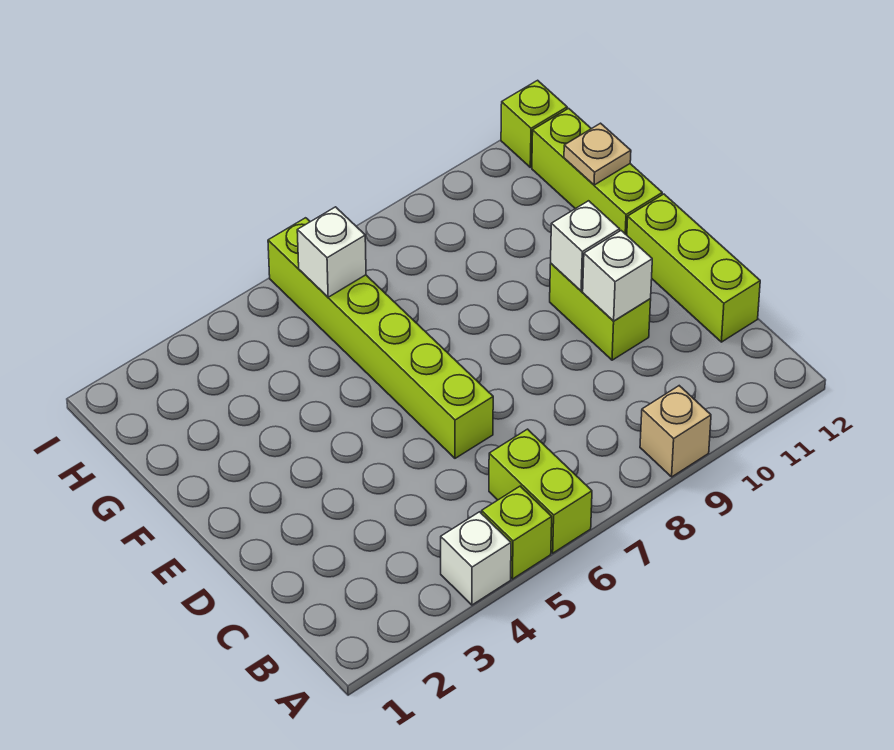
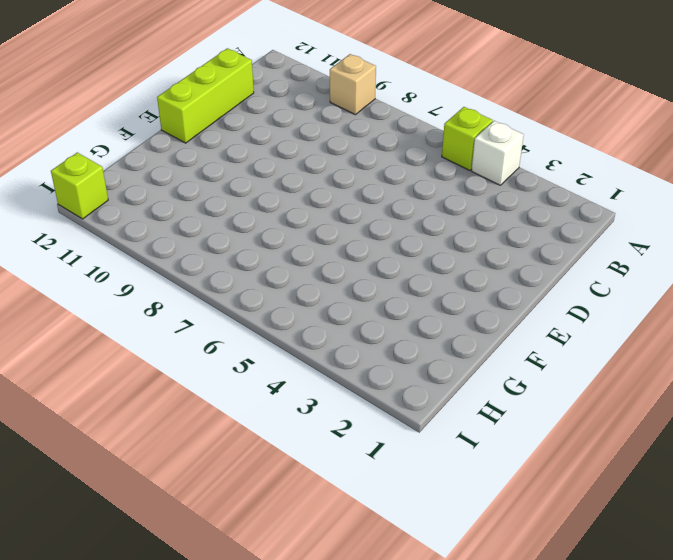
none -> lime brick A6:B6 level 1
none -> lime brick D6:I6 level 1
none -> lime brick D10:E10 level 1

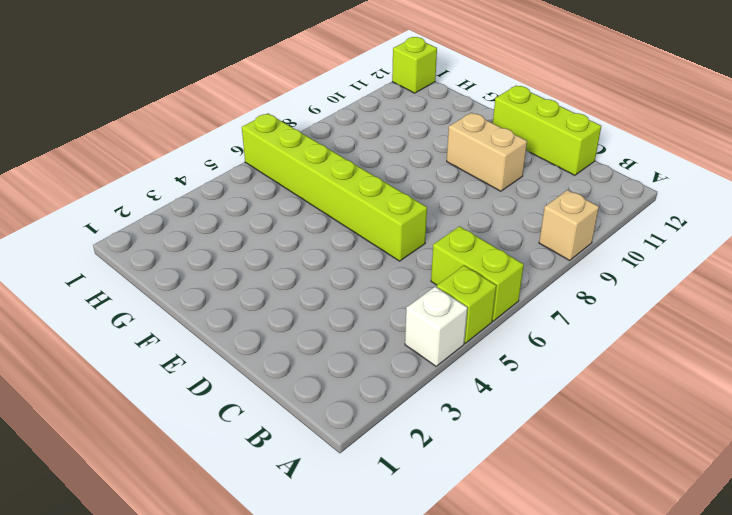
tan brick D10:E10 level 1 -> lime brick D10:E10 level 1
none -> lime brick F12:H12 level 1
none -> white brick D10 level 2
none -> white brick E10 level 2

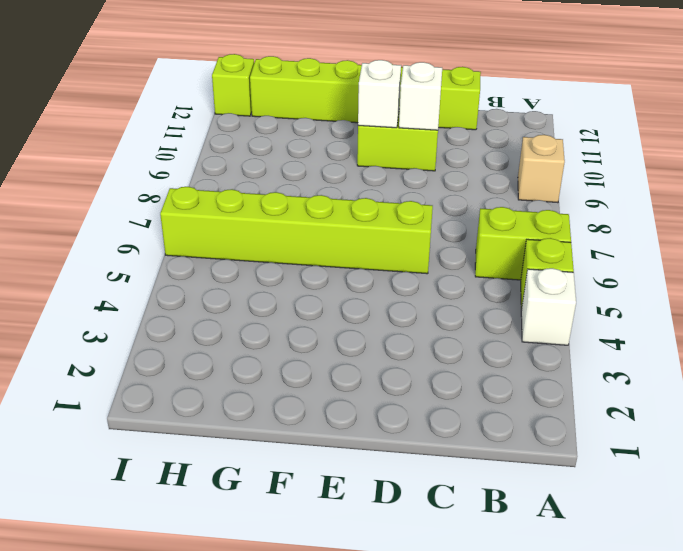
none -> tan plate G12 level 2
none -> white brick H6 level 2

